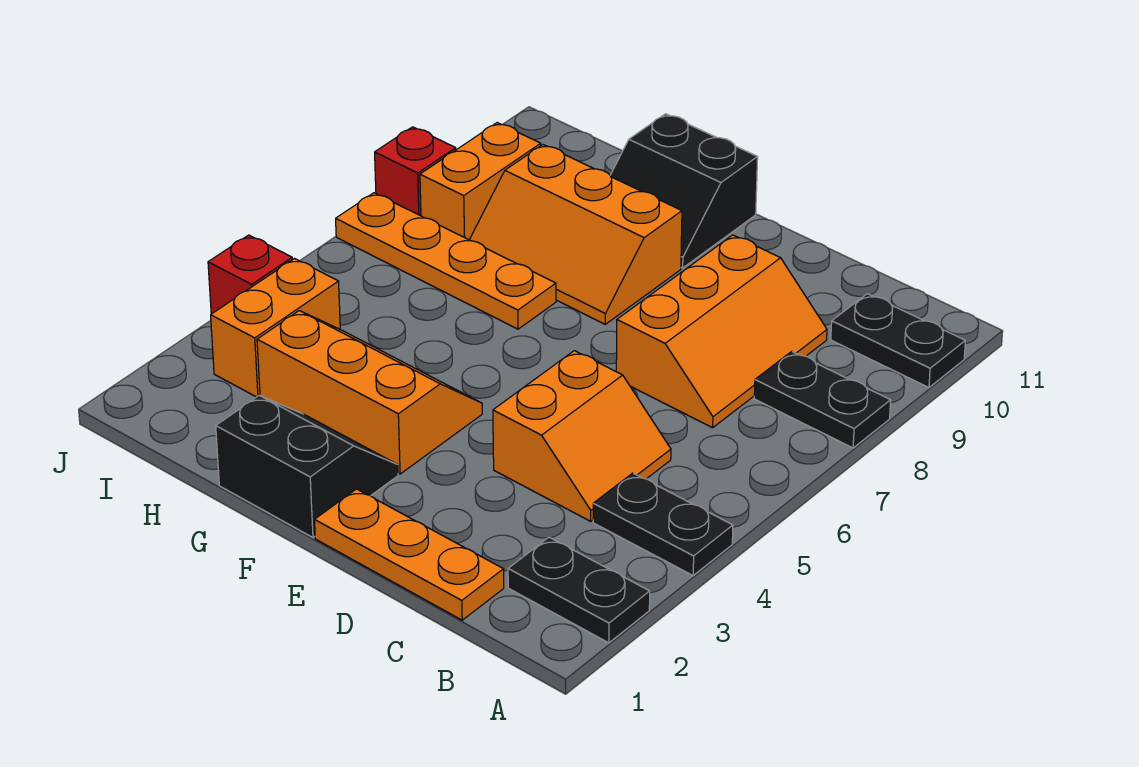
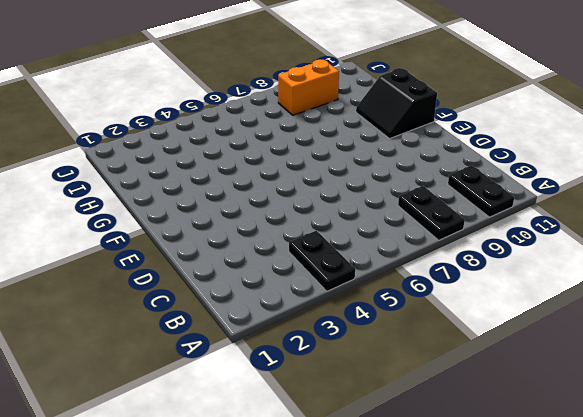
none -> black plate A2:B2 level 1
none -> orange plate C1:E1 level 1
none -> orange slope C4:D5 level 1 top D

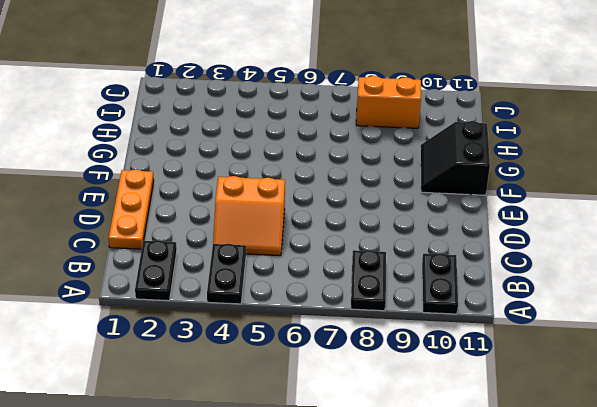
none -> orange slope C7:D9 level 1 top D
none -> black slope F1:G2 level 1 top 1
none -> orange slope F3:H4 level 1 top 3

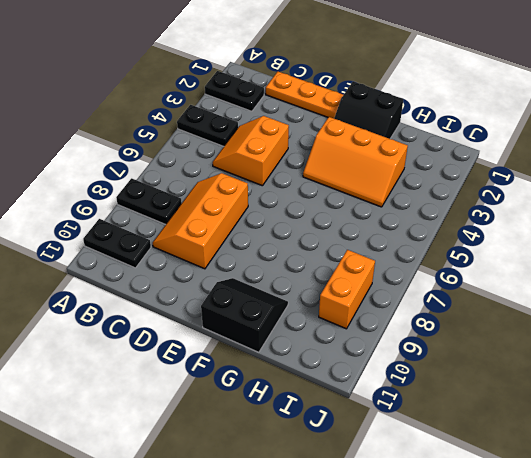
none -> orange slope F8:H9 level 1 top 9
none -> orange plate G7:J7 level 1
none -> orange brick I3:I4 level 1

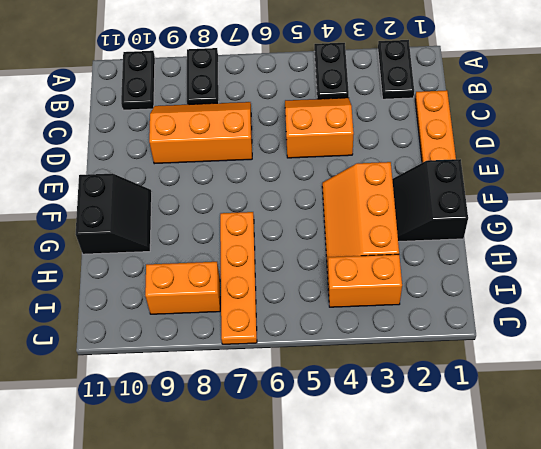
none -> orange slope F8:H9 level 1 top 9
none -> red brick J4 level 1
none -> red brick J8 level 1

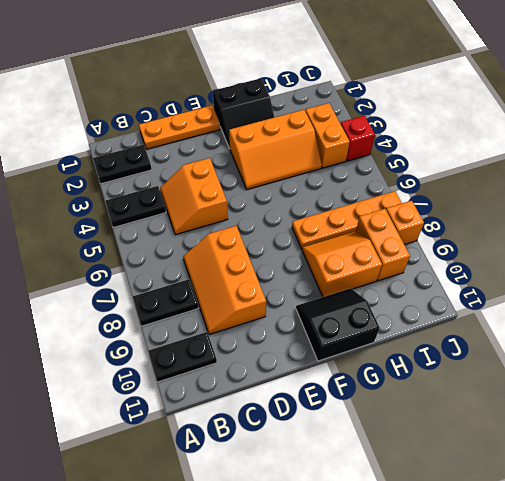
orange slope G8:H9 level 1 top 9 -> orange slope F8:H9 level 1 top 9
orange brick J8 level 1 -> red brick J8 level 1

